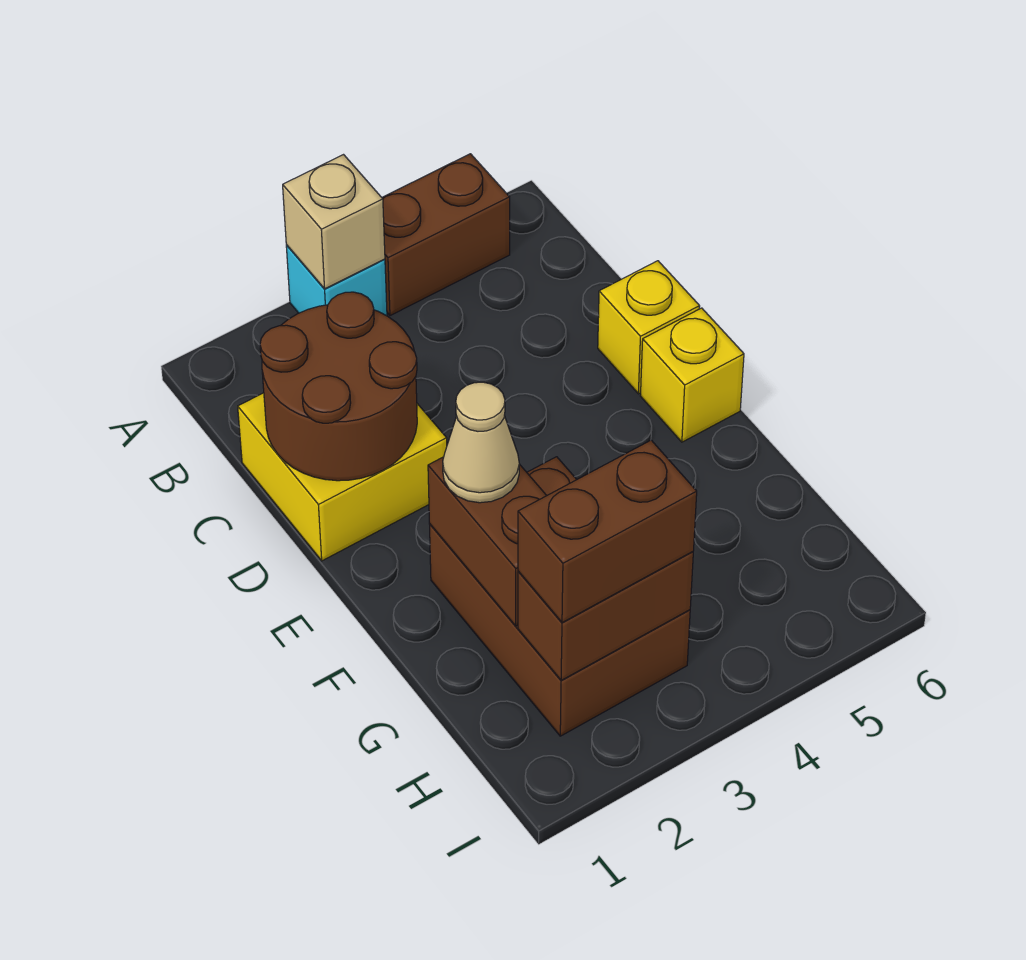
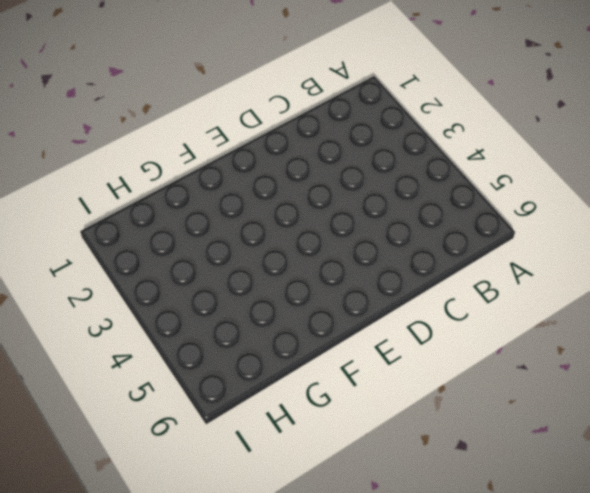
none -> cyan brick A3 level 1
none -> brown brick A4:A5 level 1
none -> yellow brick C1:D2 level 1

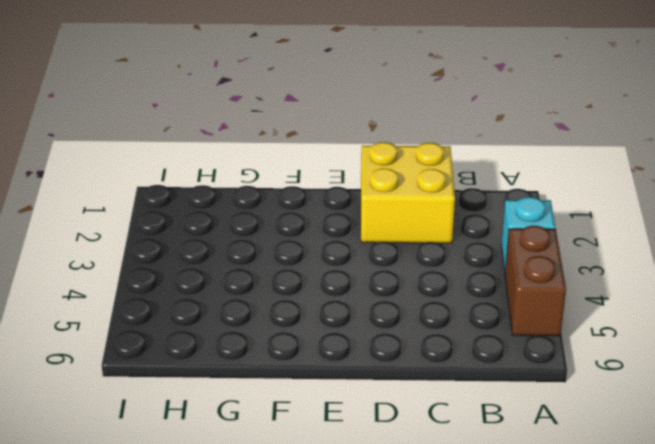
none -> yellow brick D6 level 1
none -> yellow brick E6 level 1
none -> brown brick F2:H3 level 1

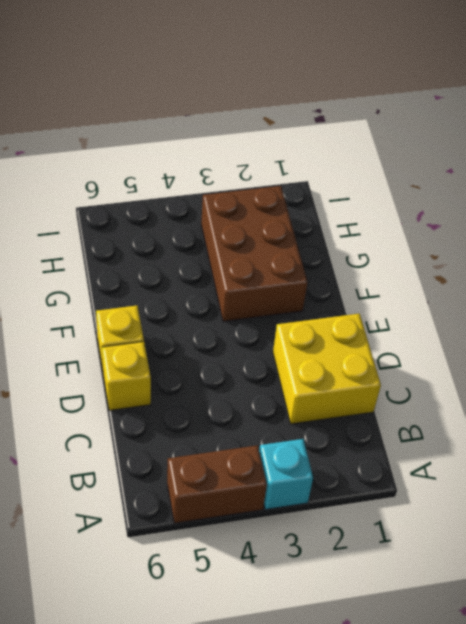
none -> tan brick A3 level 2
none -> brown round brick C1:D2 level 2
none -> brown brick F2:G2 level 2

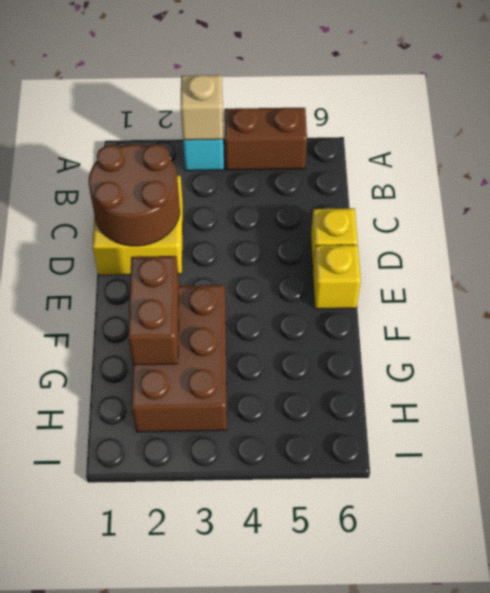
none -> brown brick H2:H3 level 2
none -> tan cone F2 level 3
none -> brown brick H2:H3 level 3

